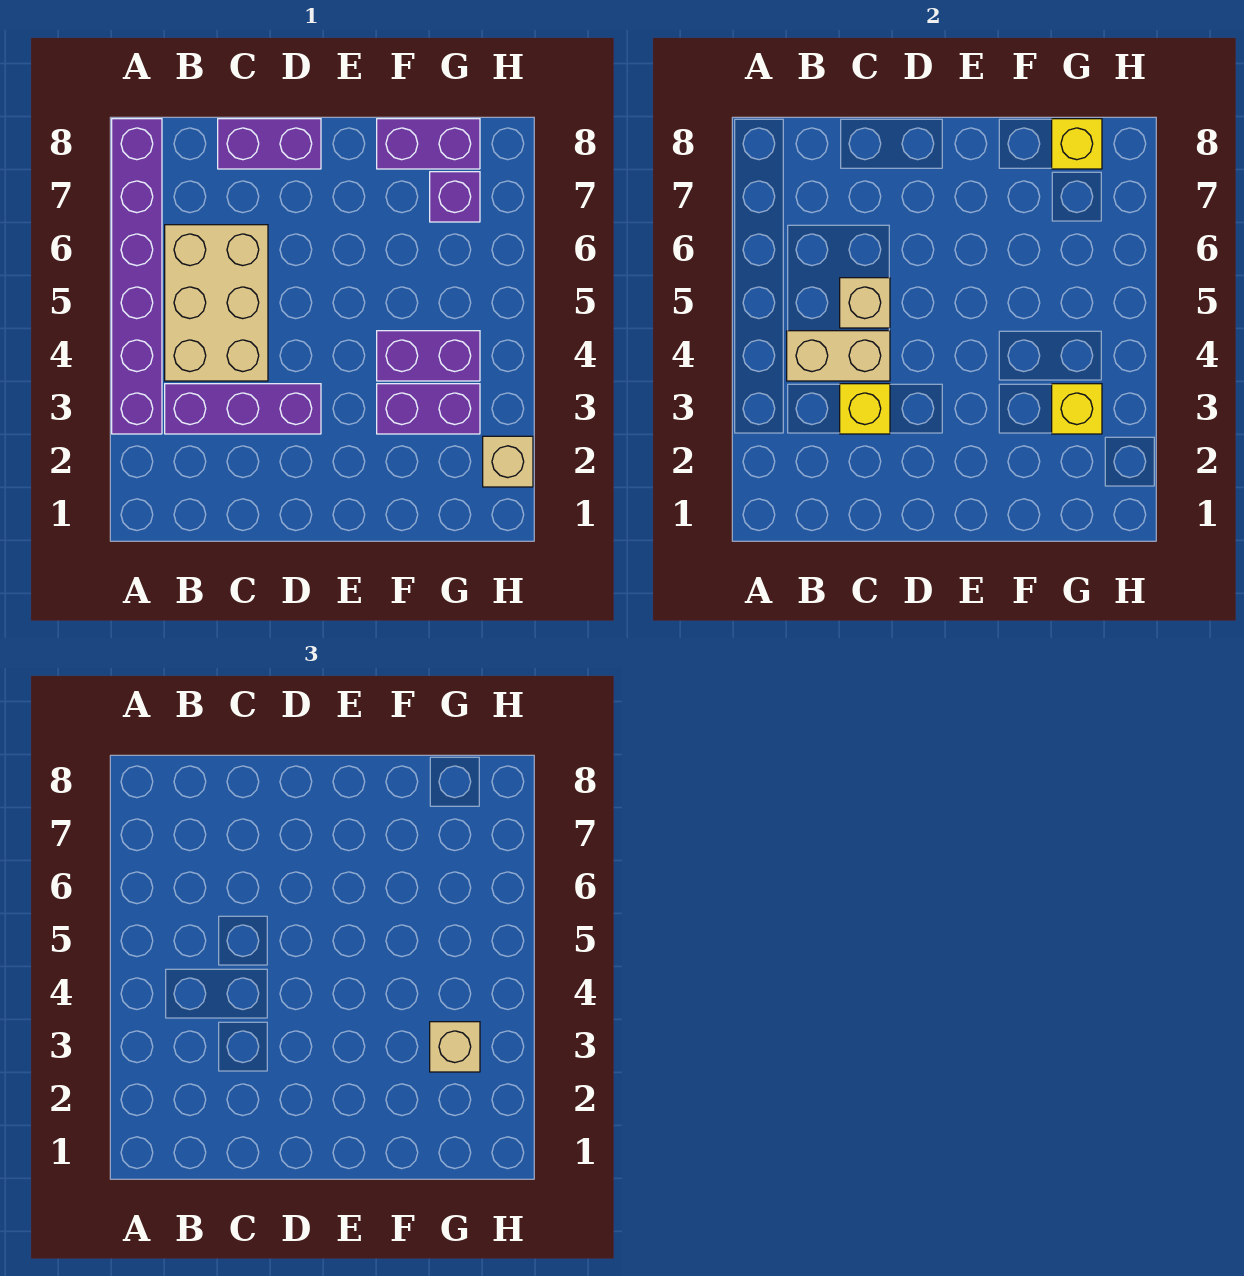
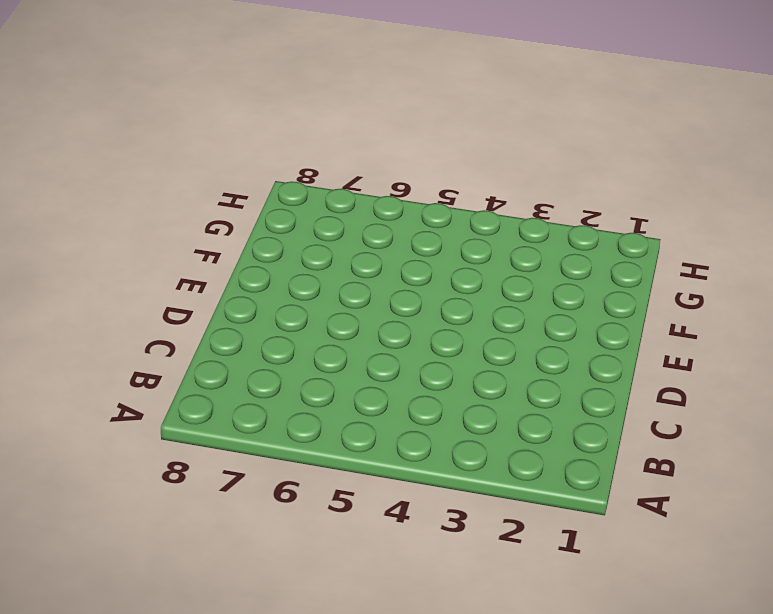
none -> purple brick A3:A8 level 1
none -> purple brick B3:D3 level 1
none -> tan brick B4:C6 level 1

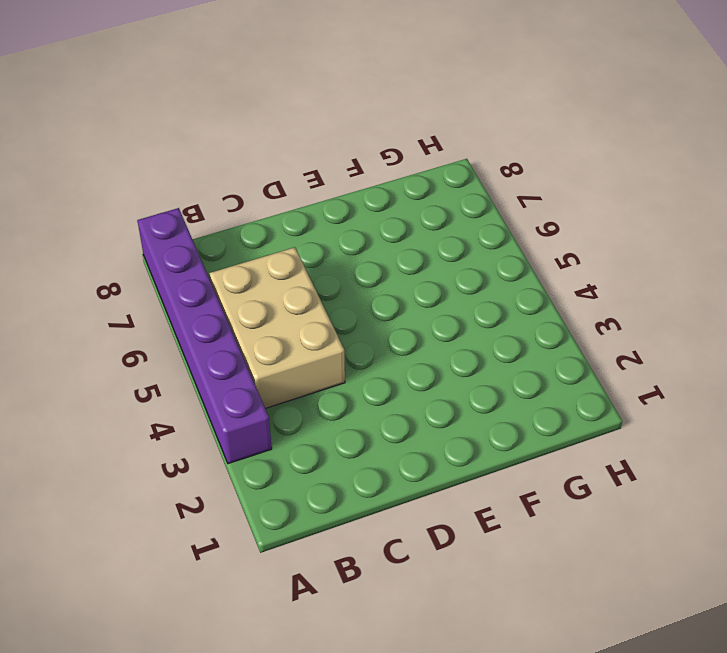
none -> purple brick B3:D3 level 1
none -> purple brick C8:D8 level 1
none -> purple brick F3:G3 level 1

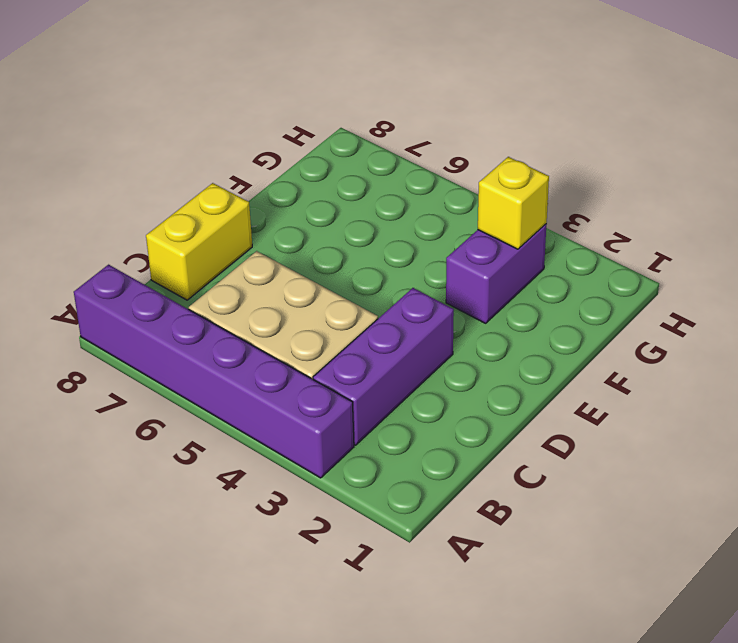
yellow brick C8:D8 level 1 -> purple brick C8:D8 level 1
none -> purple brick F4:G4 level 1
none -> purple brick F8:G8 level 1
none -> purple brick G7 level 1

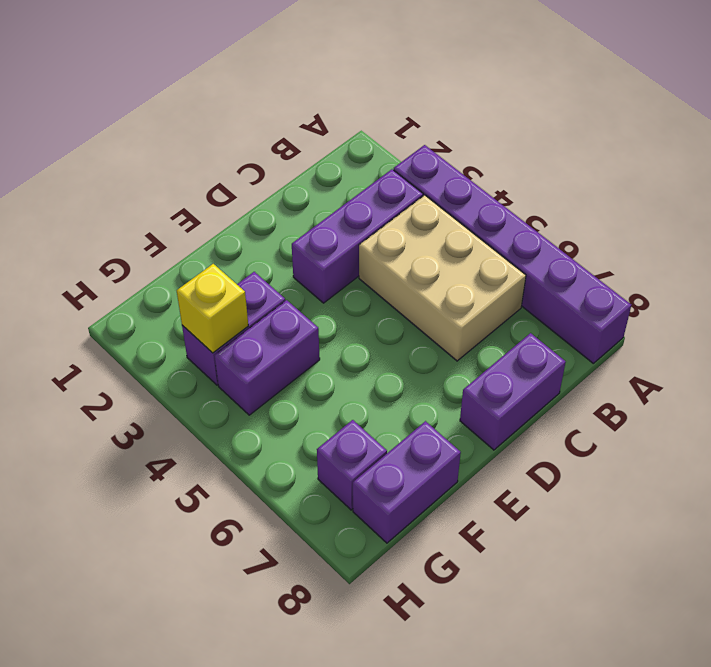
none -> tan brick H2 level 1
none -> tan brick B4:C4 level 2
none -> yellow brick C3 level 2

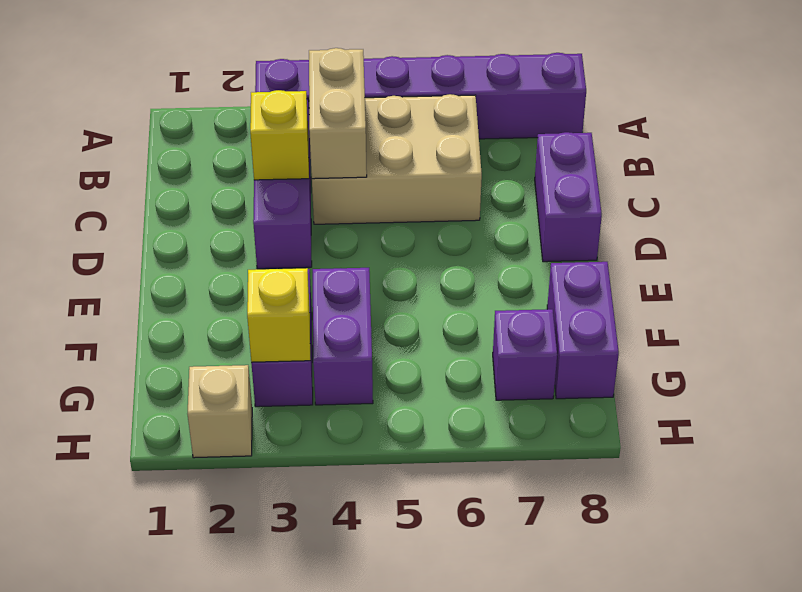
none -> tan brick C5 level 2
none -> yellow brick G8 level 2
none -> tan brick G3 level 3

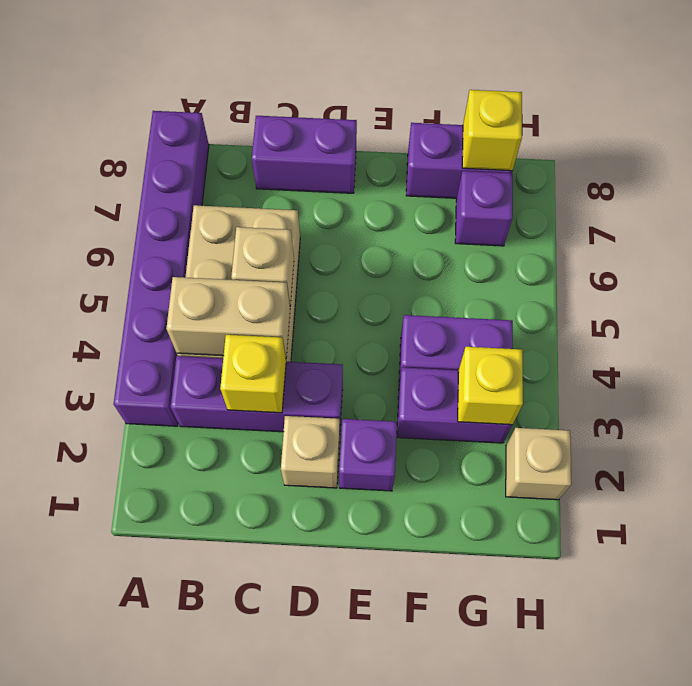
tan brick D2 level 1 -> tan brick G3 level 3
purple brick E2 level 1 -> none

